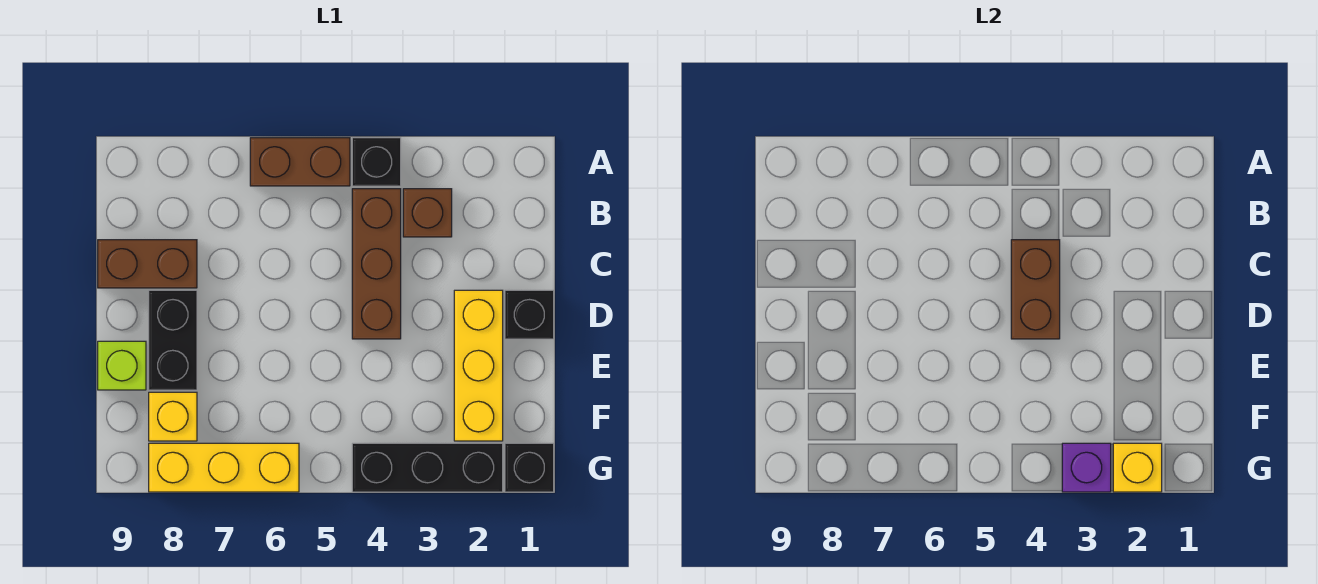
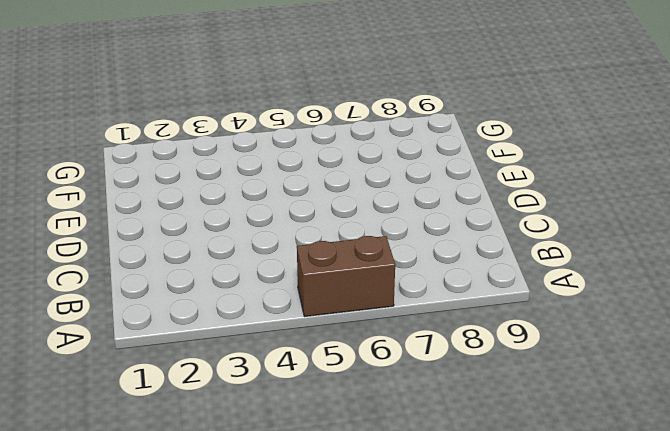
none -> black brick A4 level 1
none -> brown brick B3 level 1
none -> brown brick B4:D4 level 1

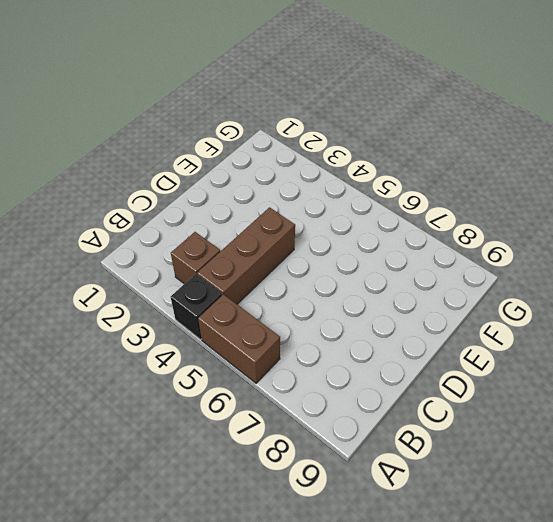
none -> brown brick C8:C9 level 1
none -> black brick D1 level 1
none -> yellow brick D2:F2 level 1

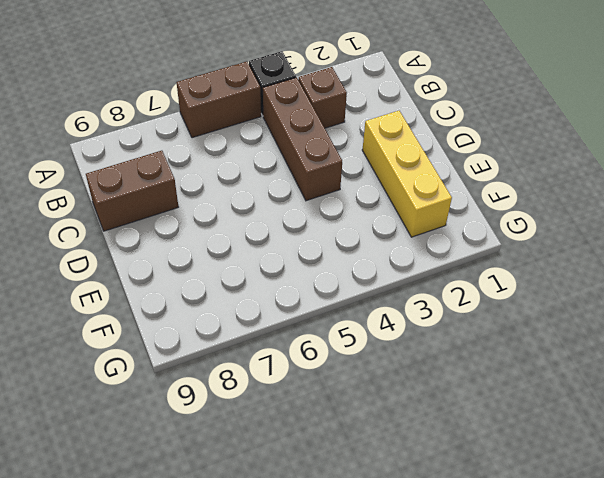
none -> black brick D1 level 1
none -> black brick D8:E8 level 1
none -> lime brick E9 level 1

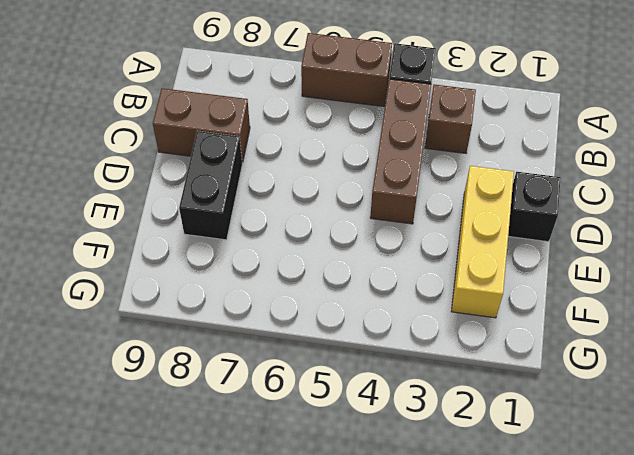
none -> lime brick E9 level 1
none -> yellow brick F8 level 1
none -> black brick G1 level 1

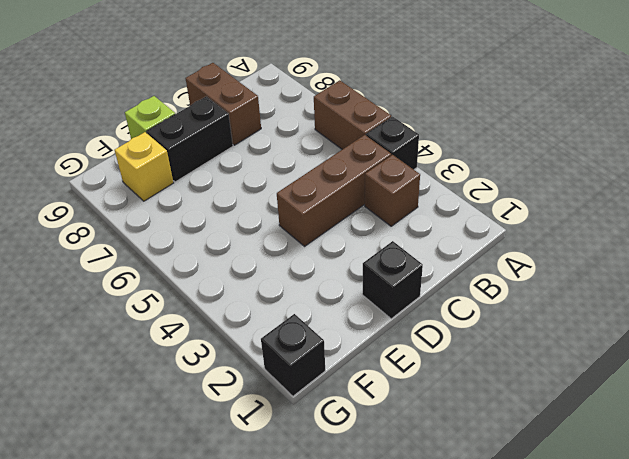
none -> yellow brick D2:F2 level 1
none -> black brick G2:G4 level 1
none -> yellow brick G6:G8 level 1

